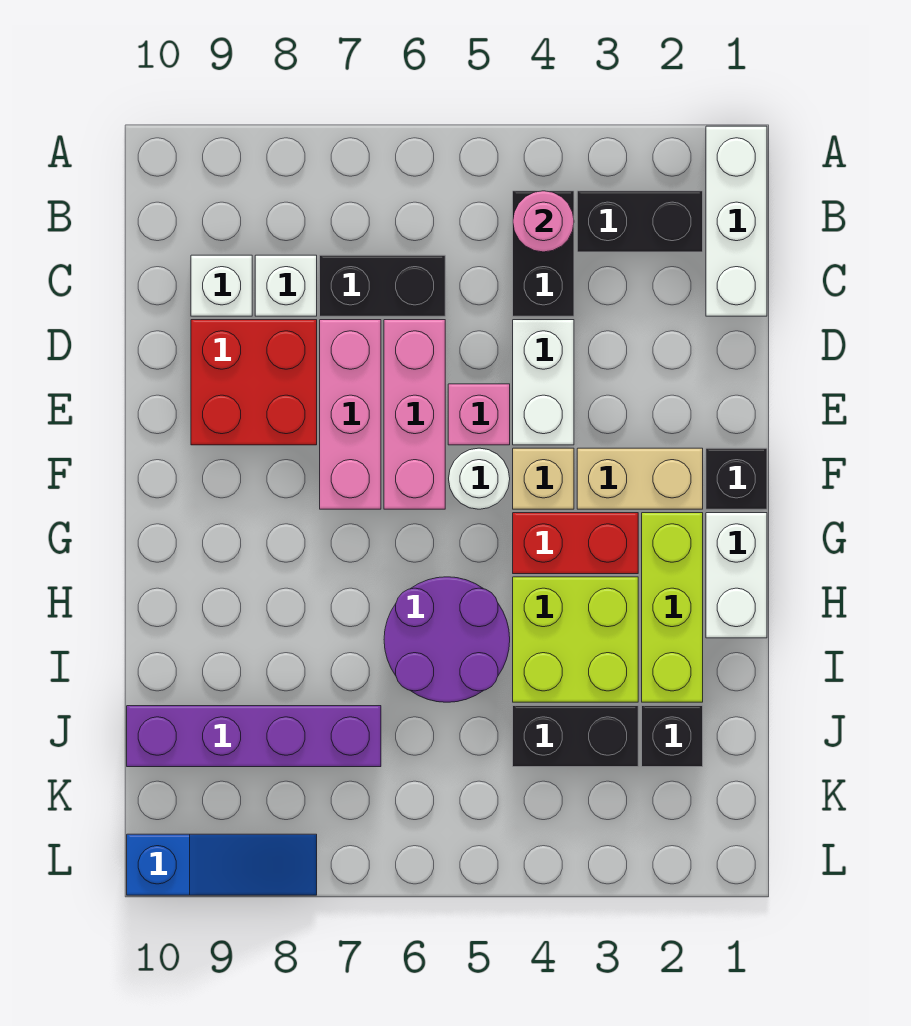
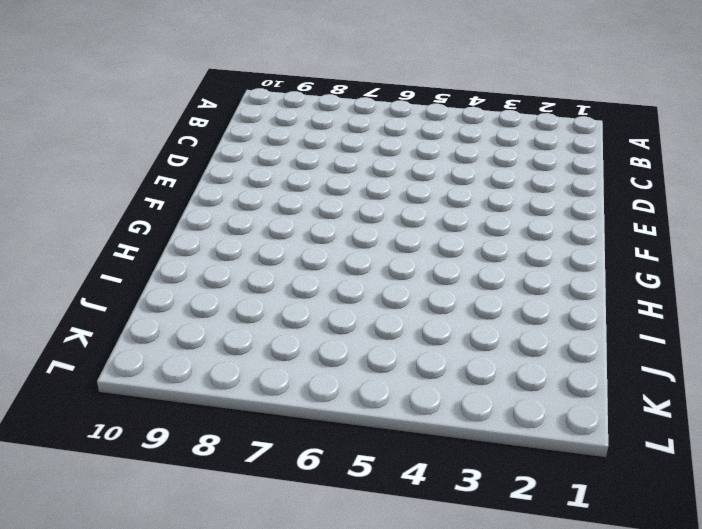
none -> white brick A1:C1 level 1
none -> black brick B2:B3 level 1
none -> black brick B4:C4 level 1

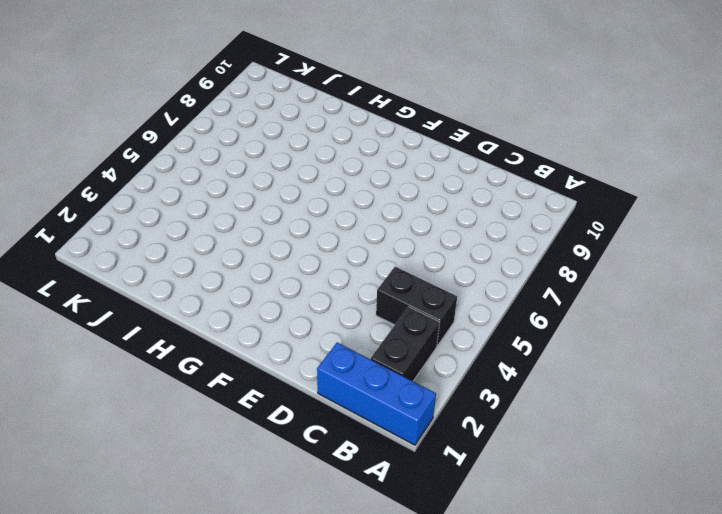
blue brick A1:C1 level 1 -> white brick A1:C1 level 1
none -> black brick C6:C7 level 1
none -> white brick C8 level 1
none -> white brick C9 level 1

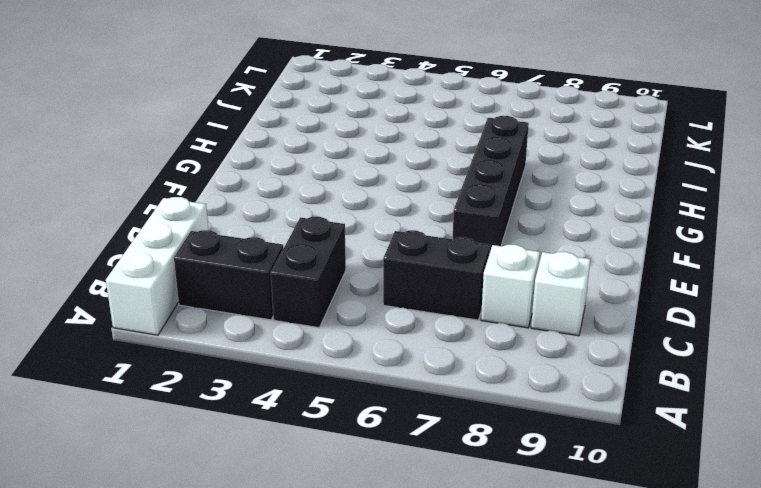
black brick E7:H7 level 1 -> pink brick D7:F7 level 1
none -> white brick D4:E4 level 1
none -> pink brick D6:F6 level 1
none -> red brick D8:E9 level 1

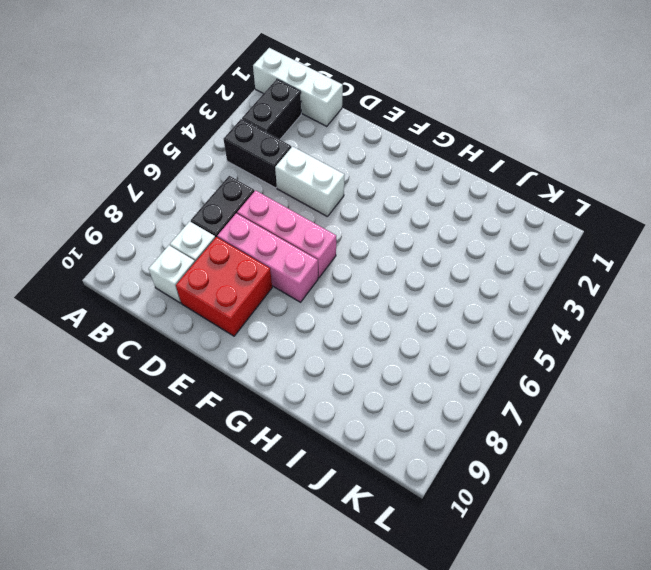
none -> pink brick E5 level 1
none -> black brick F1 level 1
none -> tan brick F2:F3 level 1

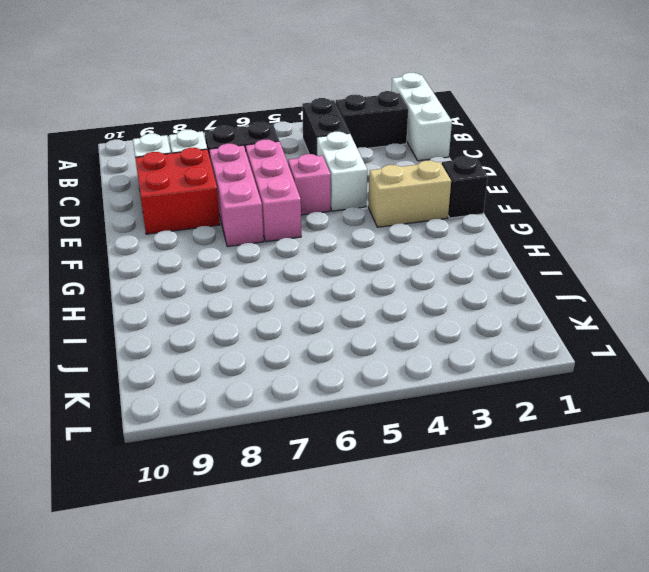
none -> tan brick F4 level 1
none -> white round brick F5 level 1
none -> white brick G1:H1 level 1

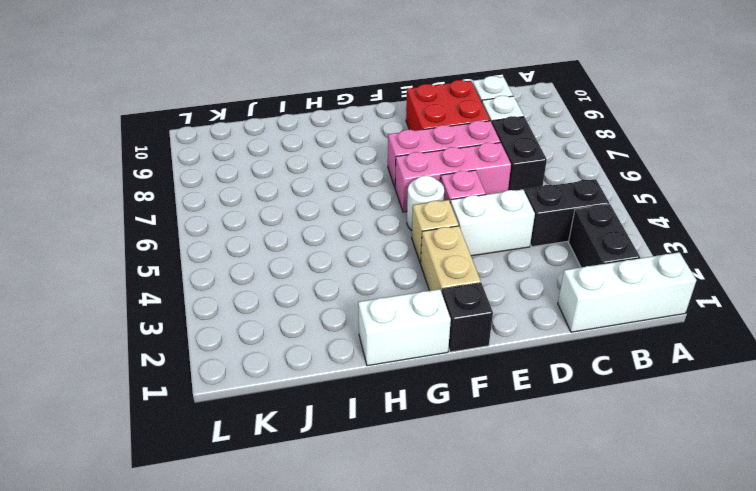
none -> lime brick G2:I2 level 1
none -> red brick G3:G4 level 1
none -> lime brick H3:I4 level 1

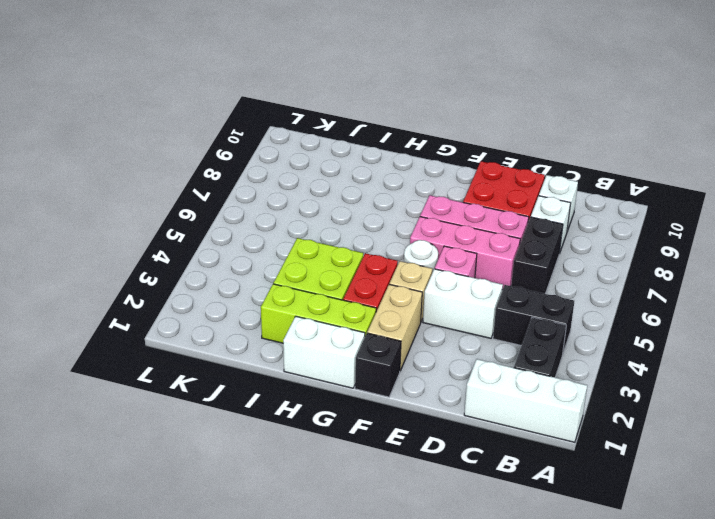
none -> purple round brick H5:I6 level 1
none -> black brick J2 level 1
none -> black brick J3:J4 level 1

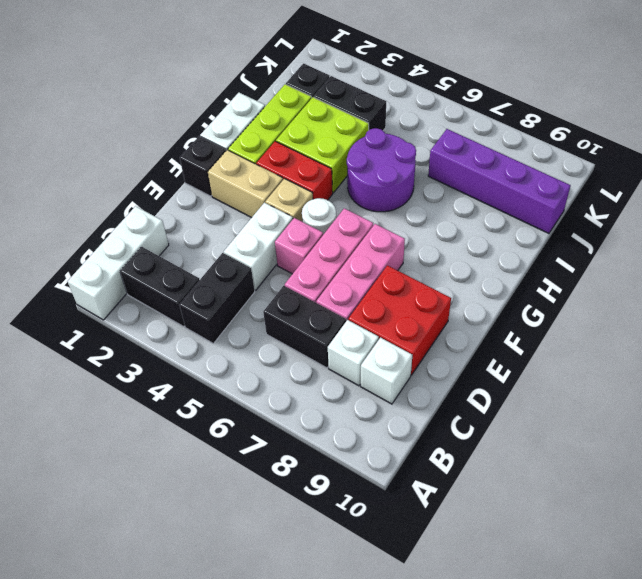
none -> blue slope L8:L10 level 1 top 10
none -> pink round brick B4 level 2

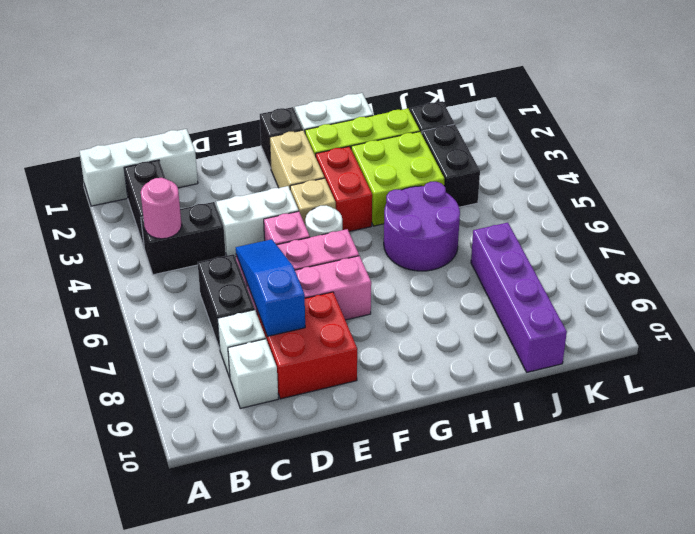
blue slope D6:D8 level 2 top 8 -> blue slope L8:L10 level 1 top 10

